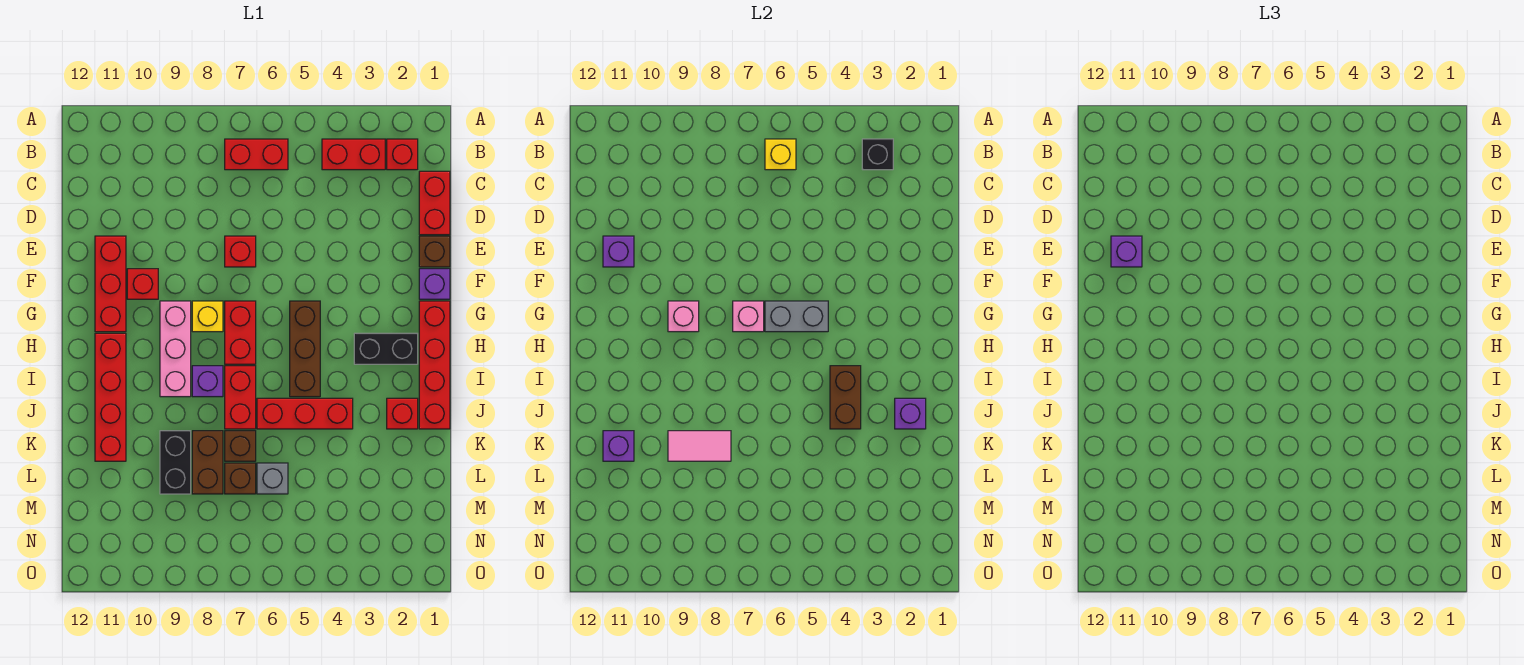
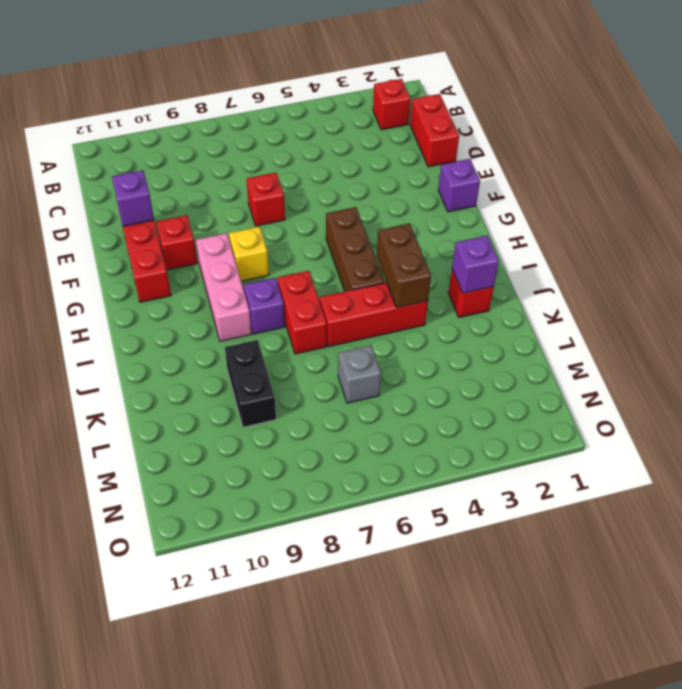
none -> red brick B3:B4 level 1
none -> red brick B6:B7 level 1
none -> brown brick E1 level 1
none -> red brick G1:J1 level 1

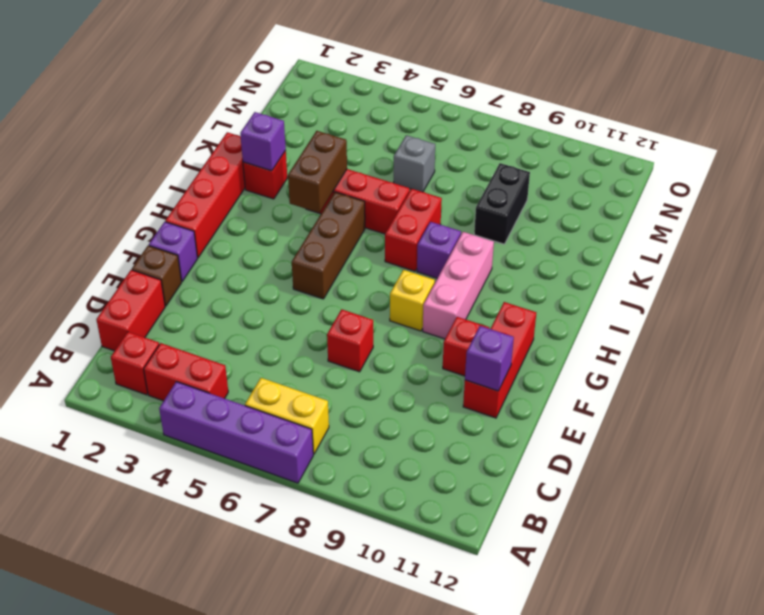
purple brick A4:A7 level 1 -> none
yellow brick B6:B7 level 1 -> red brick B6:B7 level 1
none -> red brick G7:H7 level 1
none -> black brick H2:H3 level 1
none -> red brick H11:K11 level 1
none -> brown brick K7 level 1

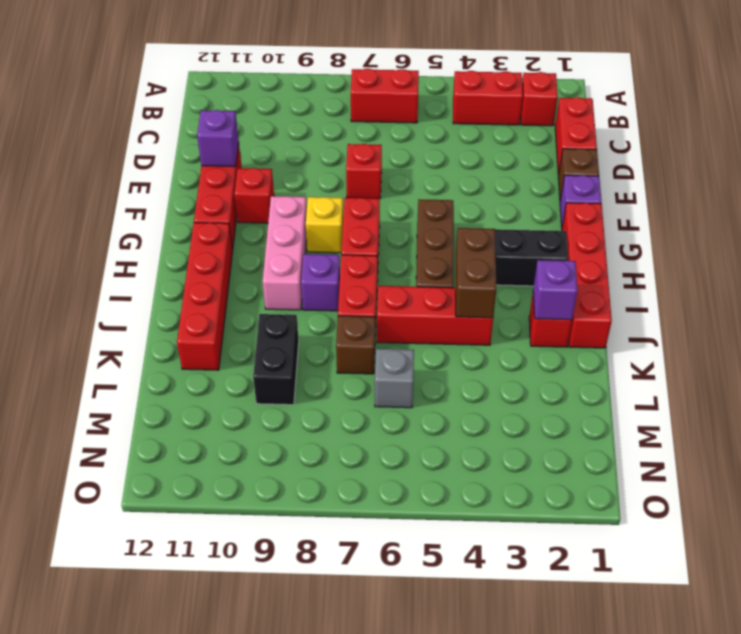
none -> brown brick K8:L8 level 1
none -> brown brick L7 level 1
none -> black brick B3 level 2
none -> yellow brick B6 level 2

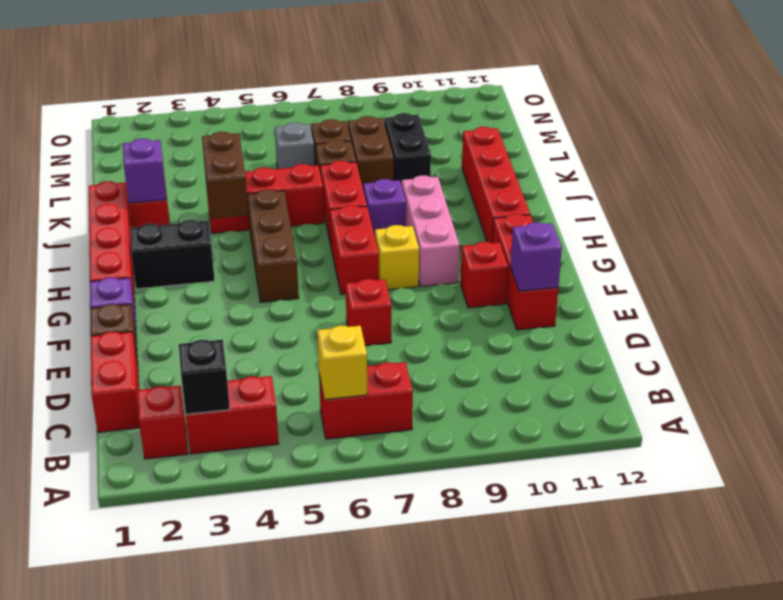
none -> grey brick G5:G6 level 2
none -> pink brick G7 level 2
none -> pink brick G9 level 2
none -> pink tile K8:K9 level 2

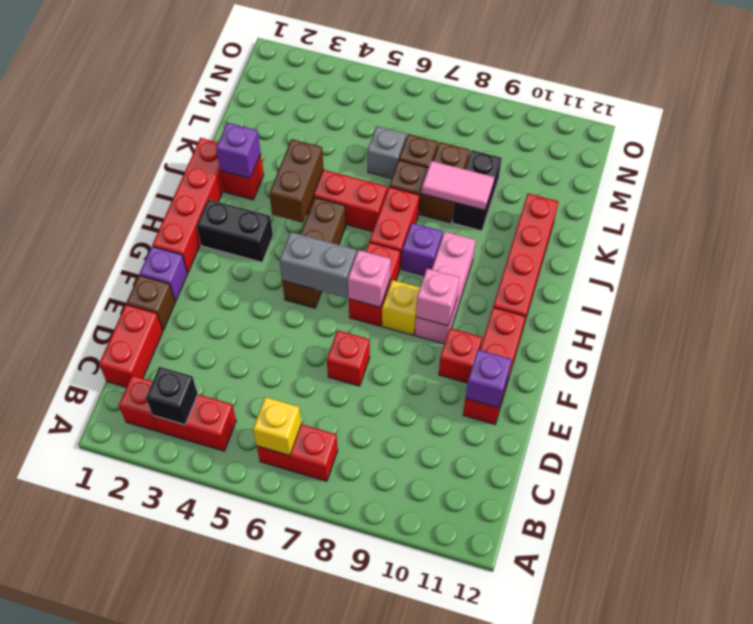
none -> purple brick K11 level 2
none -> purple brick E11 level 3

